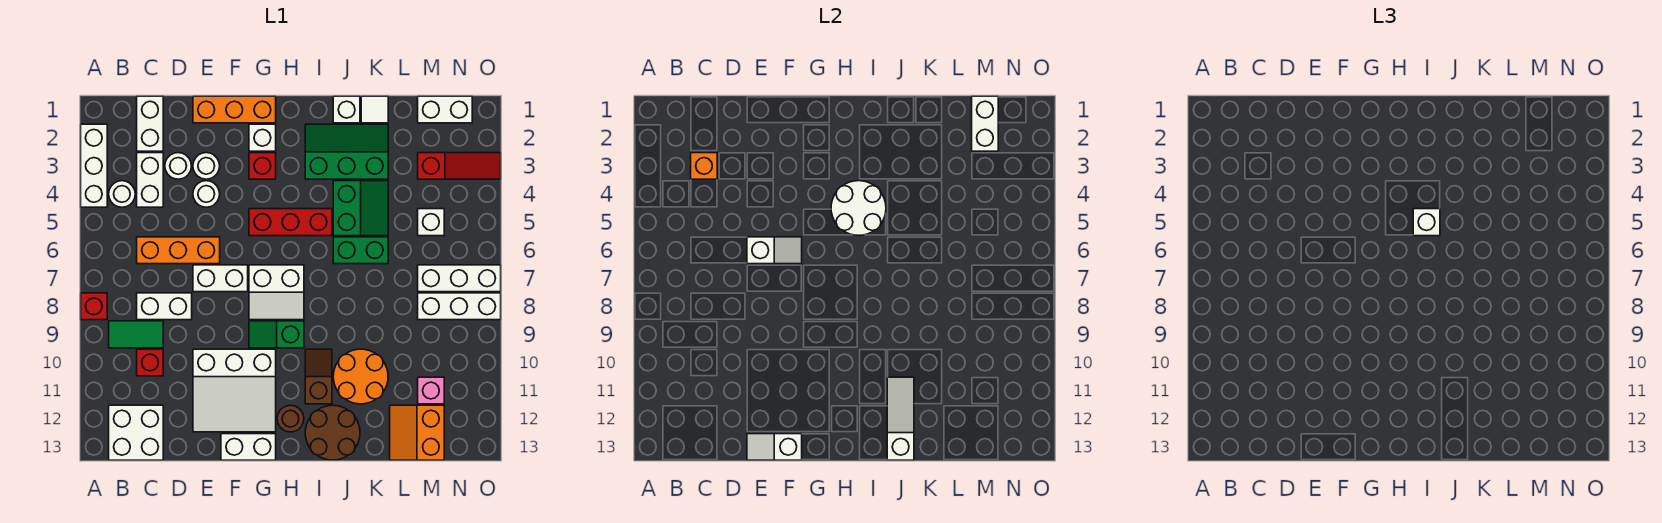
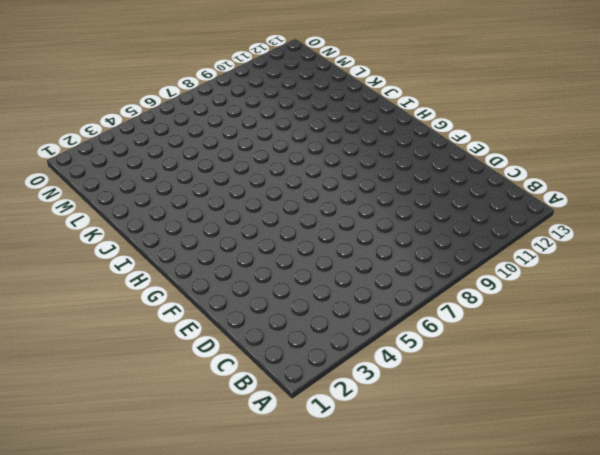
none -> white brick A2:A4 level 1
none -> red brick A8 level 1
none -> white round brick B4 level 1
none -> green tile B9:C9 level 1

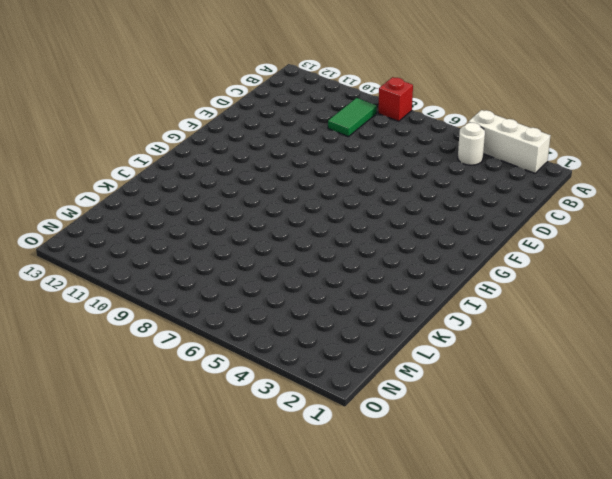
none -> white brick B12:C13 level 1
none -> white brick C1:C2 level 1
none -> white brick C3:C4 level 1
none -> orange brick C6:E6 level 1

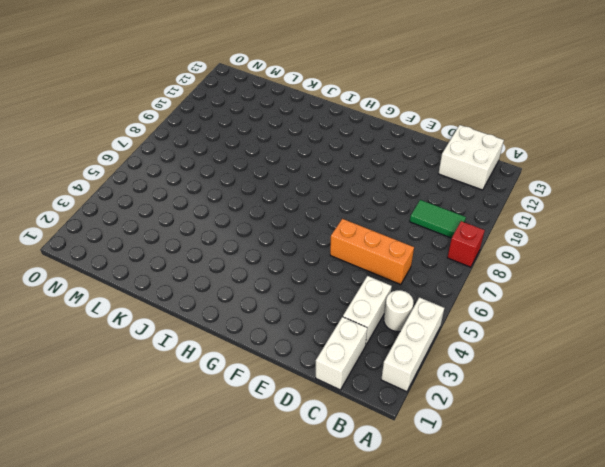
none -> white brick C8:D8 level 1
none -> red brick C10 level 1
none -> white round brick D3 level 1
none -> orange brick E1:G1 level 1

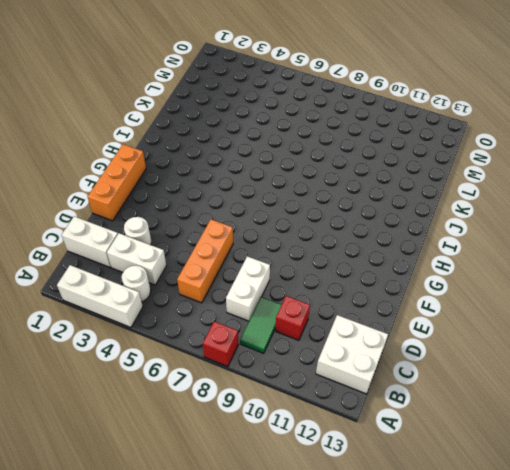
none -> white round brick E3 level 1
none -> white round brick E4 level 1
none -> white brick E7:F7 level 1
none -> white slope E10:G12 level 1 top 10

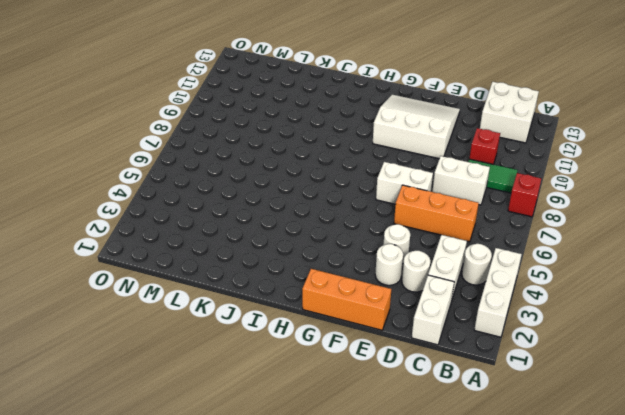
none -> white brick F13:G13 level 1
none -> white brick G2 level 1
none -> red brick G3 level 1
none -> red brick G5:I5 level 1

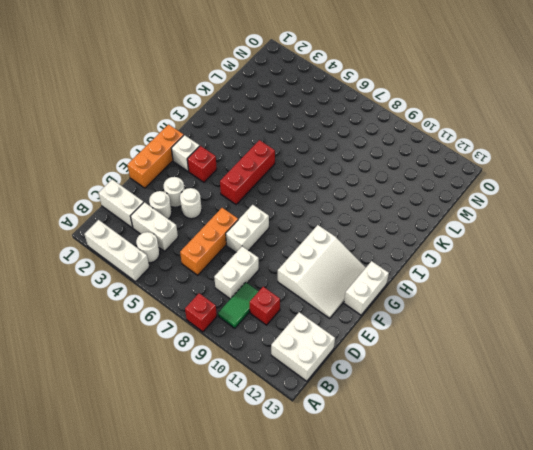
none -> white slope G7:H8 level 1 top 7
none -> green slope G9:H9 level 1 top H
none -> brown round brick H12 level 1
none -> green slope I2:K3 level 1 top 3

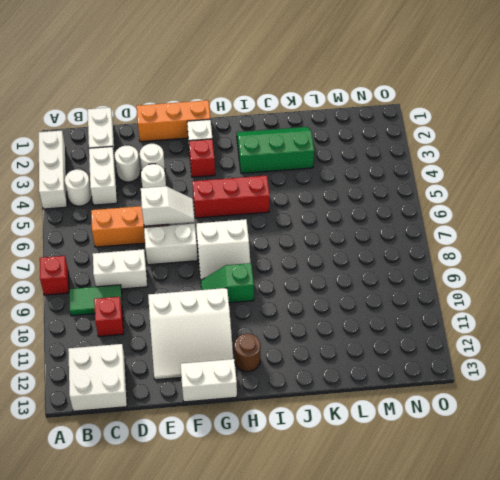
none -> brown slope I10:I11 level 1 top 11
none -> brown round brick I12:J13 level 1
none -> white brick J1 level 1
none -> green slope J4:K5 level 1 top J

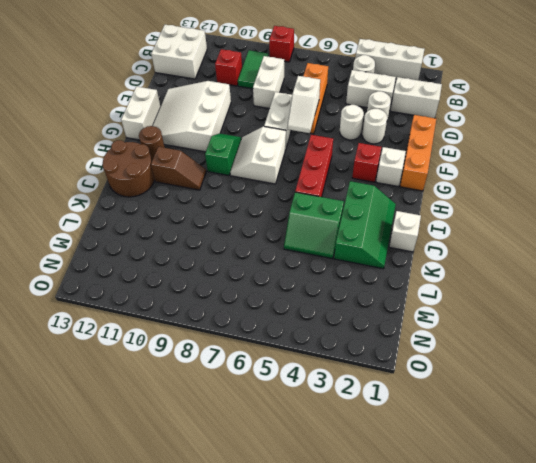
none -> green brick J6:K6 level 1
none -> orange round brick J10:K11 level 1
none -> white tile K1 level 1
none -> orange slope L12:M13 level 1 top M

